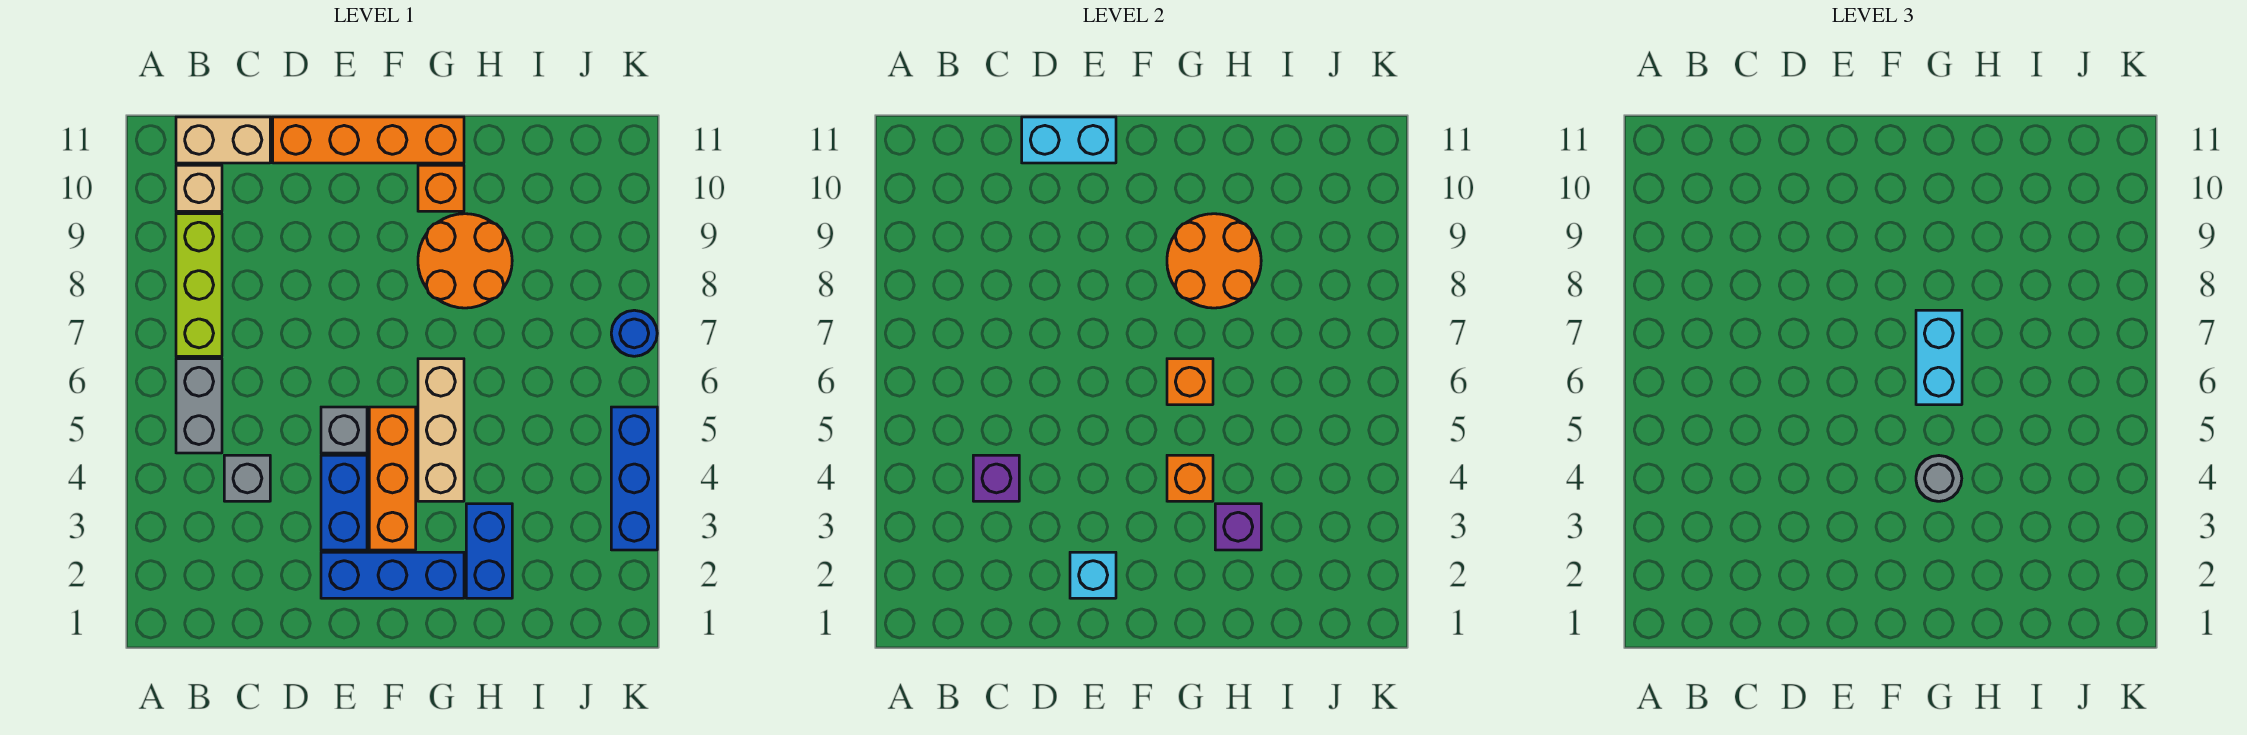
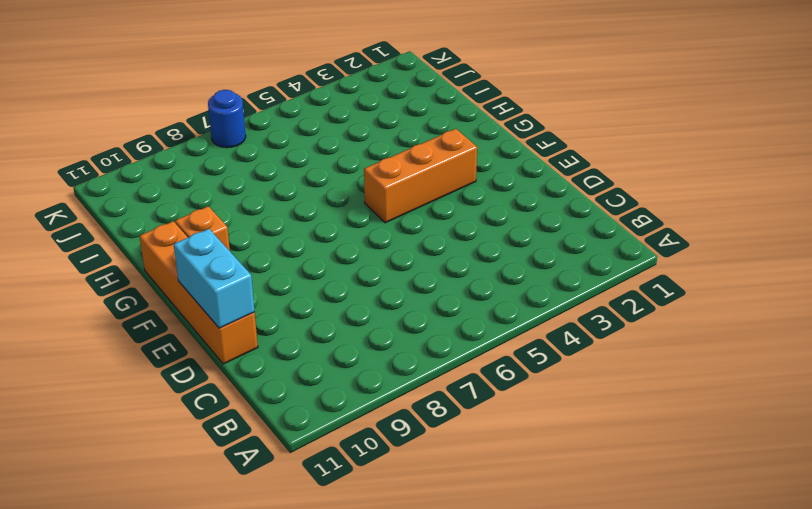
none -> grey brick B5:B6 level 1
none -> lime brick B7:B9 level 1
none -> tan brick B10 level 1

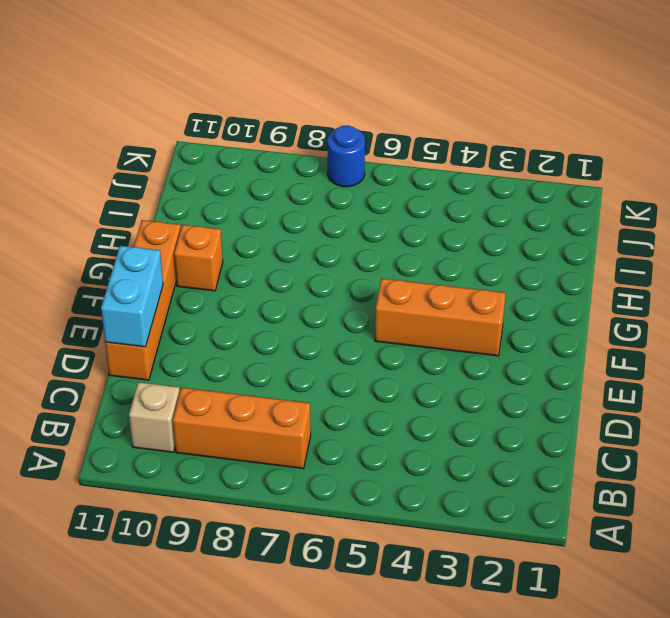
orange brick B7:B9 level 1 -> lime brick B7:B9 level 1
none -> grey brick B5:B6 level 1
none -> tan brick B11:C11 level 1
none -> grey brick C4 level 1

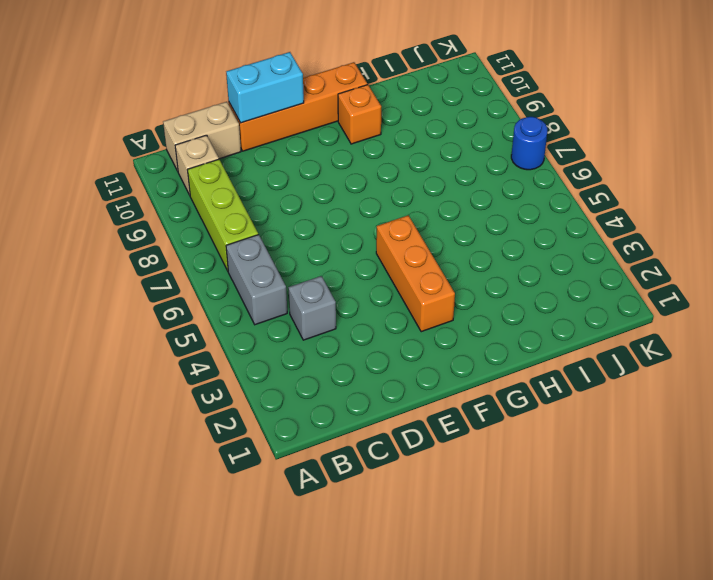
none -> blue brick E2:G2 level 1
none -> blue brick E3:E4 level 1
none -> grey brick E5 level 1

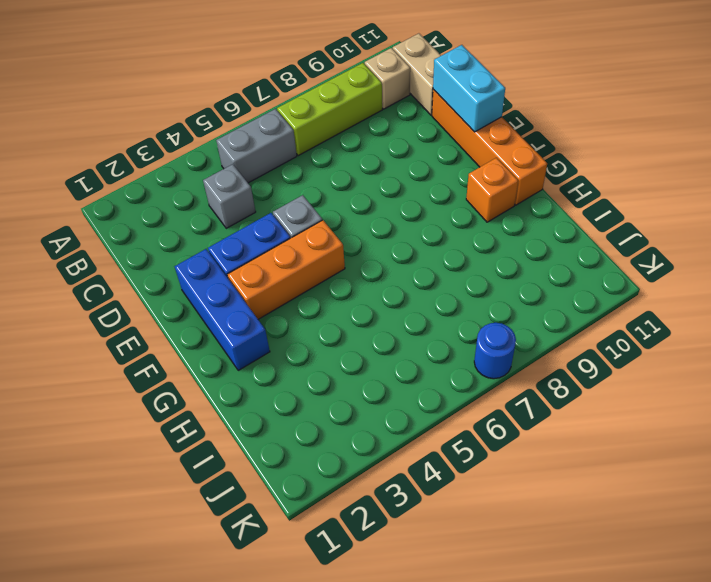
none -> tan brick G4:G6 level 1
none -> orange round brick G8:H9 level 1
none -> blue brick H2:H3 level 1

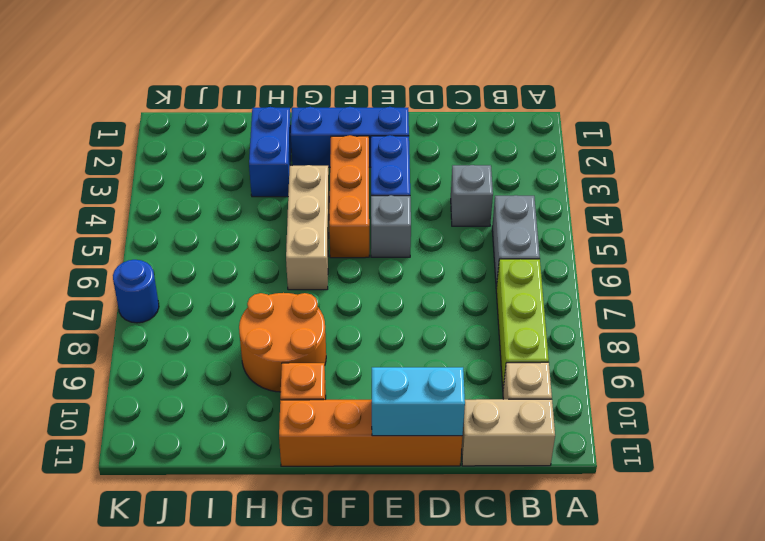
none -> blue brick K3:K5 level 1
none -> purple brick C4 level 2
none -> cyan brick E2 level 2

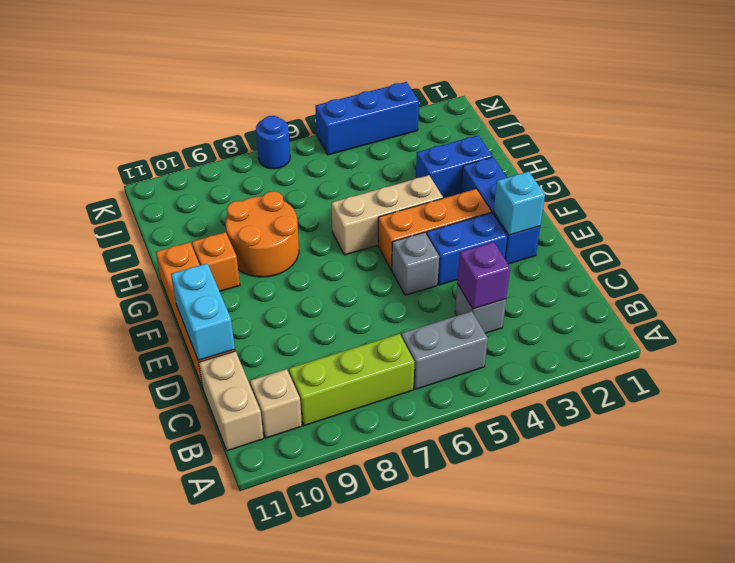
none -> orange brick G4 level 2
none -> orange brick G6 level 2
none -> orange round brick G8:H9 level 2

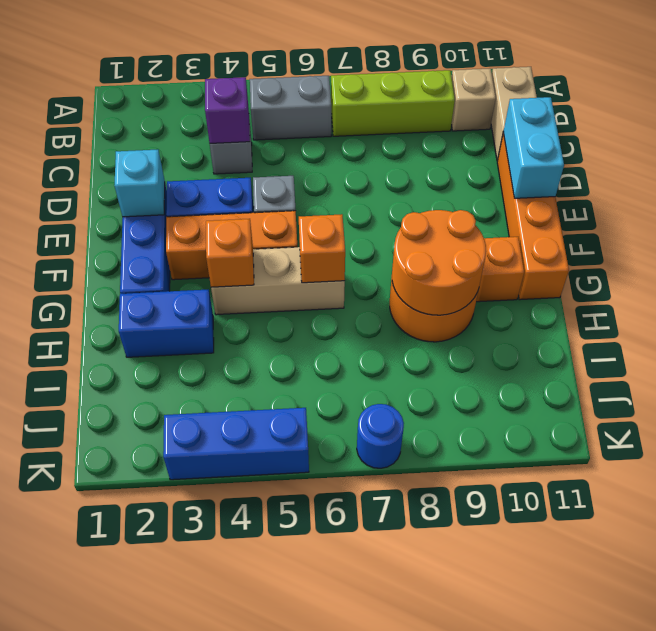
none -> purple brick H3 level 2
none -> grey round brick G4 level 3
none -> cyan brick G6:G7 level 3

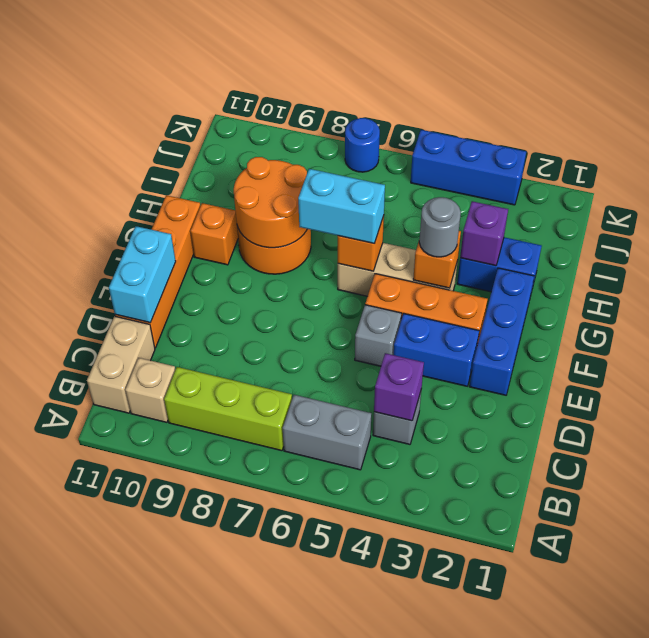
none -> cyan brick E2 level 2

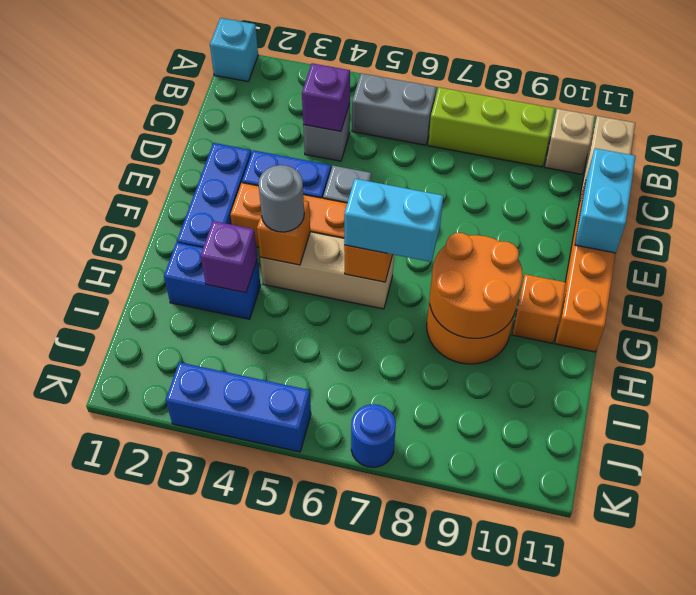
cyan brick A1 level 1 -> cyan brick E2 level 2

